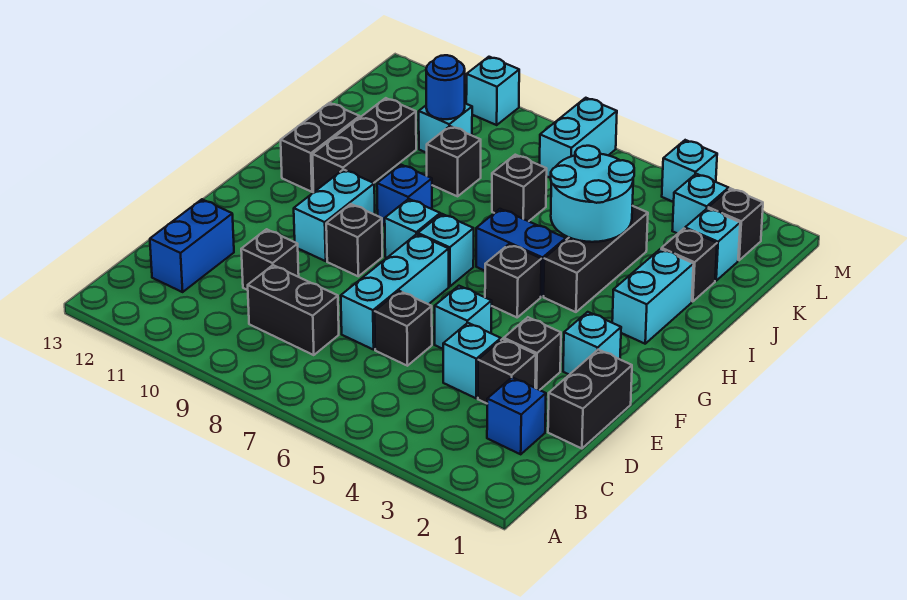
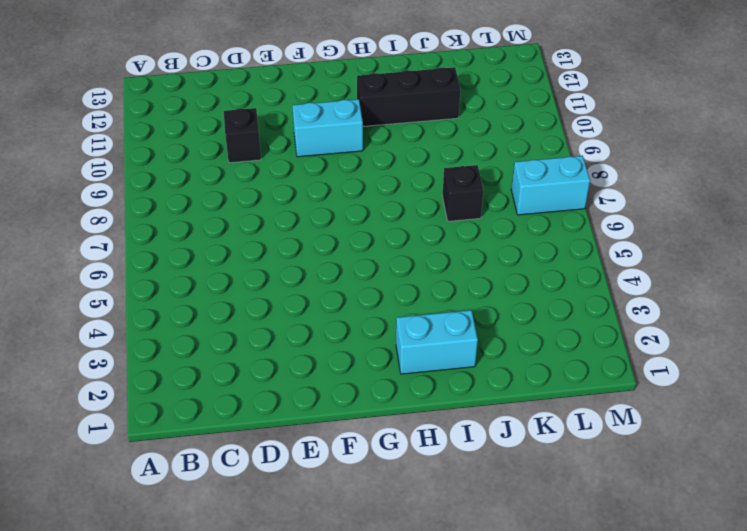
none -> blue brick C2 level 1
none -> black brick C8:C9 level 1
none -> blue brick C12:D12 level 1
none -> black brick D1:E1 level 1

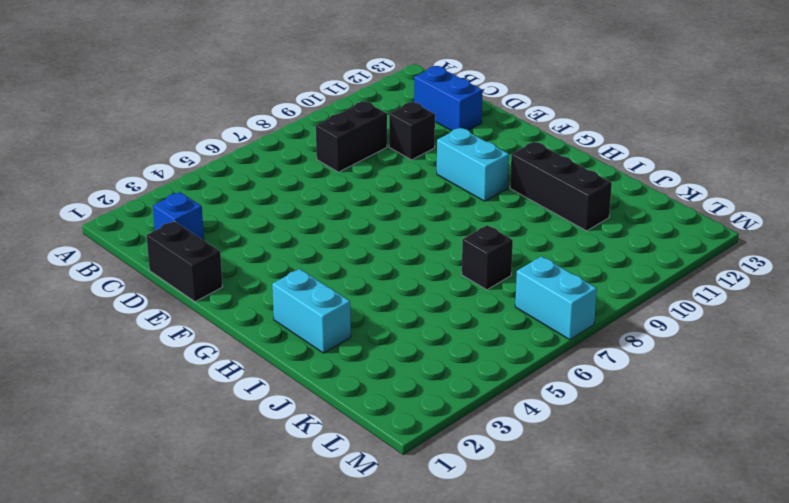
none -> black brick D3 level 1
none -> cyan brick D4 level 1
none -> black brick D6 level 1
none -> cyan brick D7:F7 level 1

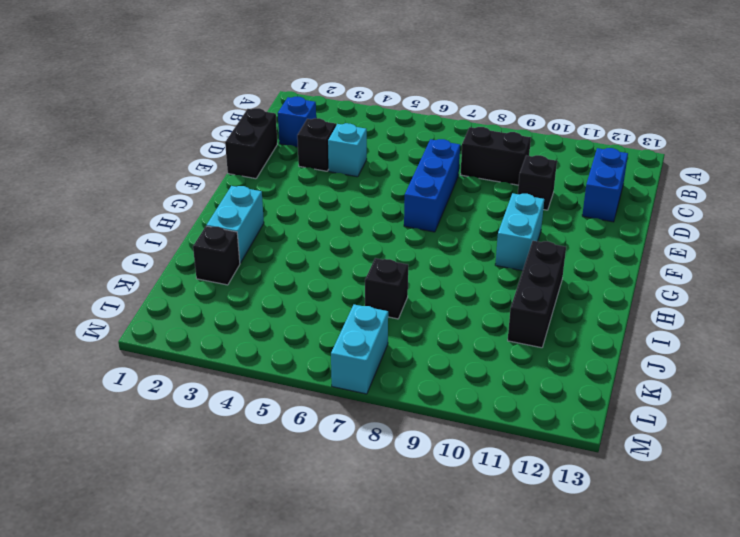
blue brick D7:F7 level 1 -> cyan brick D7:F7 level 1
none -> black brick D6 level 1
none -> black brick E3 level 1
none -> cyan brick E5 level 1
none -> cyan brick F2 level 1

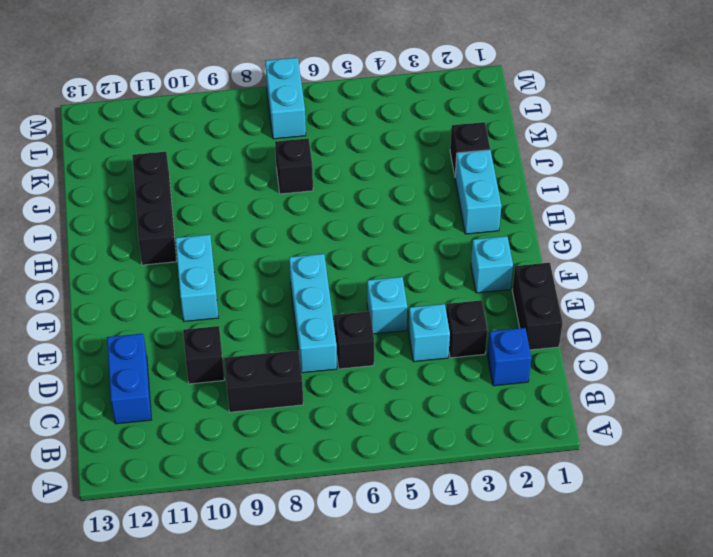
none -> black brick E3 level 1
none -> black brick F9 level 1
none -> black brick G5 level 1
none -> cyan brick G7 level 1

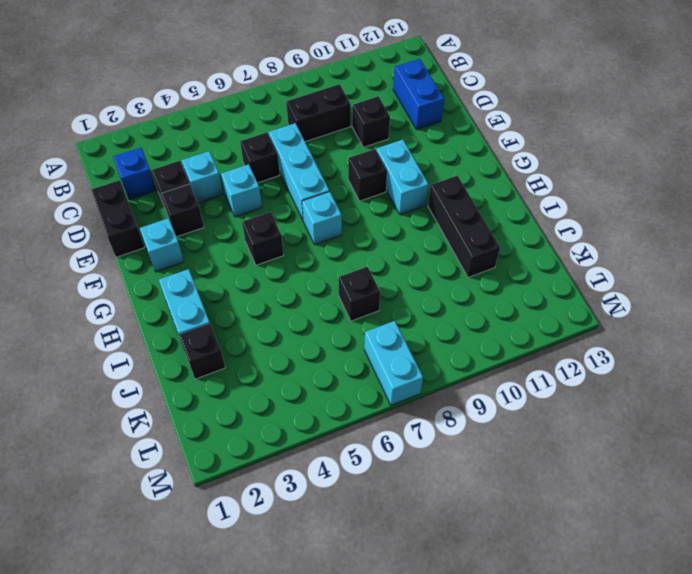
none -> cyan brick G8 level 1
none -> black brick H4:J4 level 1
none -> blue brick H5:H6 level 1
none -> blue brick H9 level 1

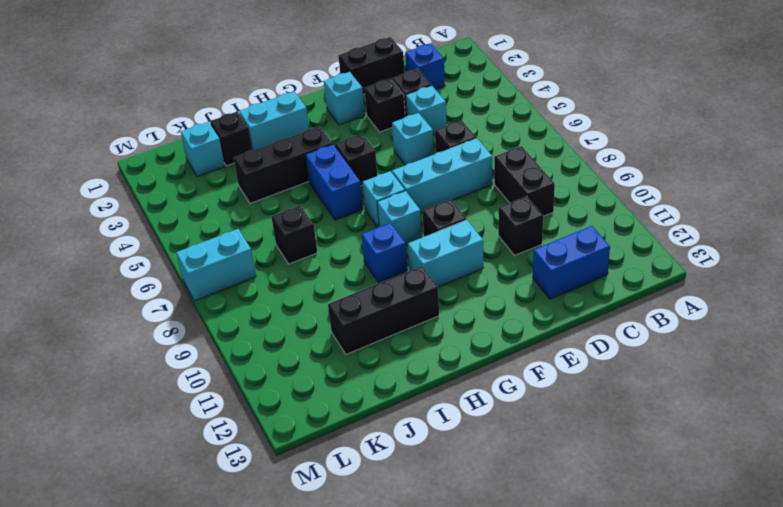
none -> black brick H12:I12 level 1
none -> black brick J9 level 1
none -> cyan brick K10 level 1
none -> black brick L2 level 1

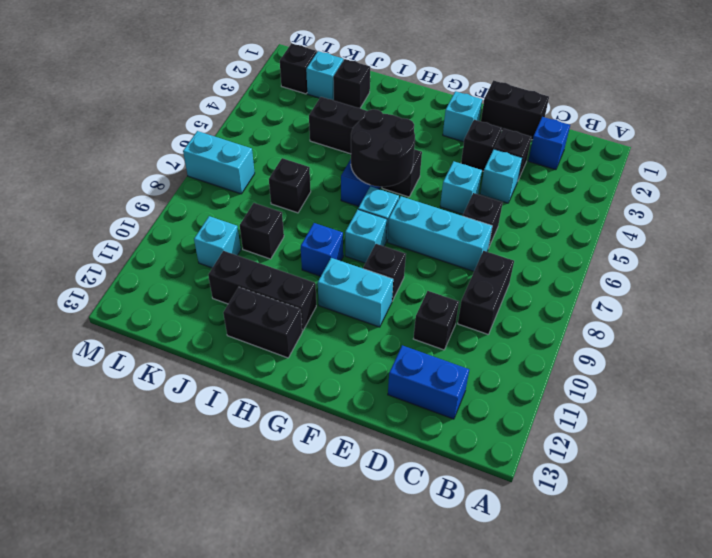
black round brick G5:H6 level 2 -> none
none -> cyan brick H2:I2 level 1
none -> cyan brick L3 level 1
none -> cyan brick M4 level 1
none -> cyan brick M10 level 1

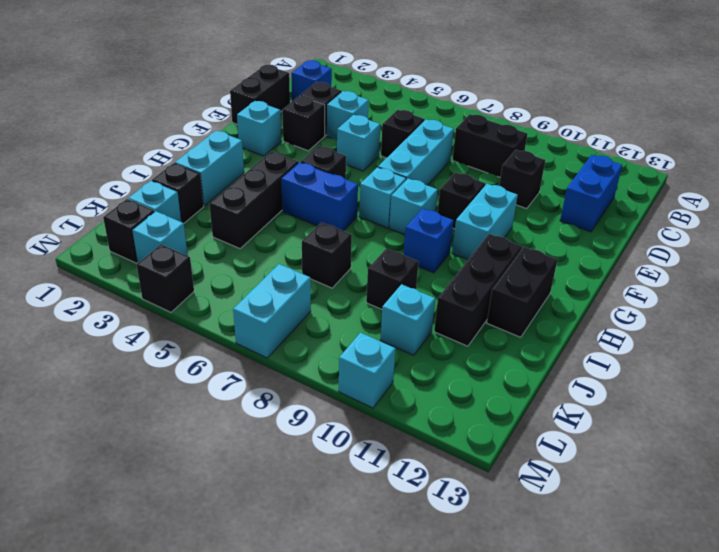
black brick M4 level 1 -> cyan brick M4 level 1
none -> cyan round brick I4:J5 level 2
none -> blue round brick K10 level 2

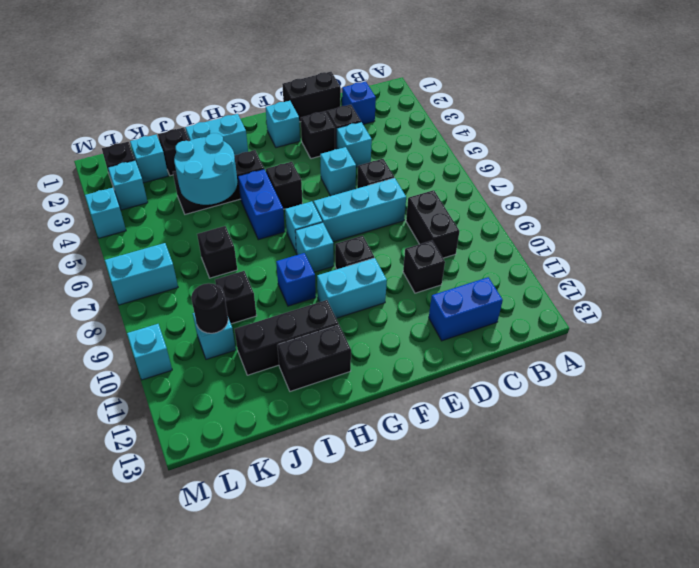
black round brick K10 level 2 -> blue round brick K10 level 2

